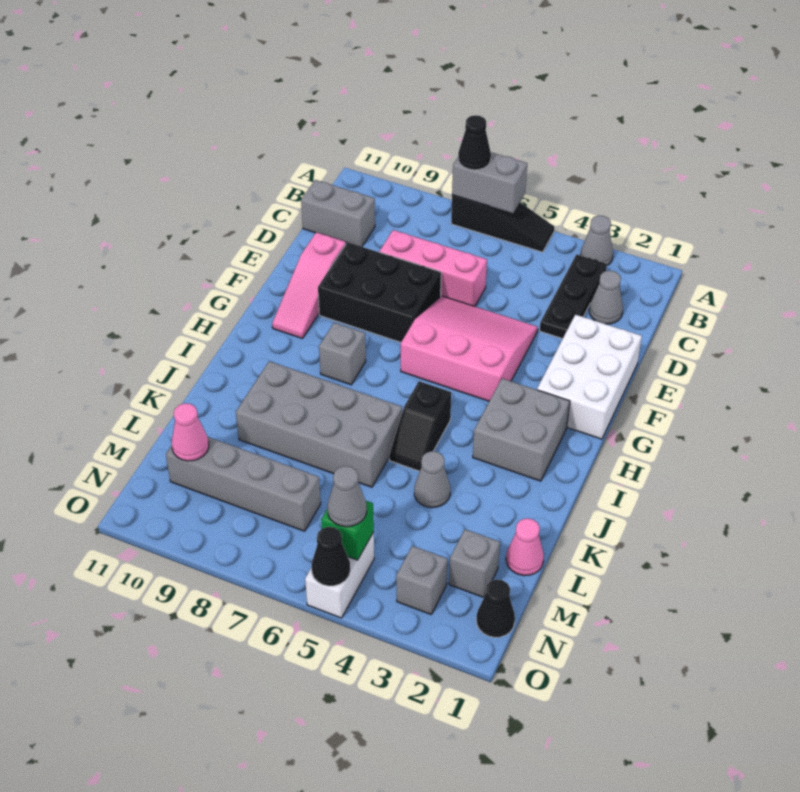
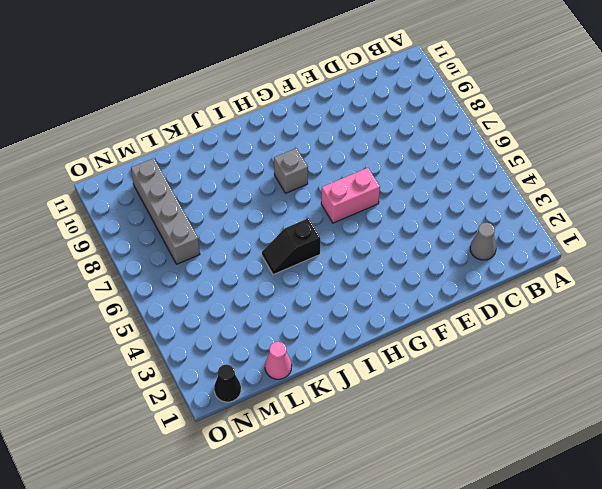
pink brick F6:G6 level 1 -> pink slope E4:G6 level 1 top G
none -> grey cone A3 level 1
none -> black slope A5:A7 level 1 top 7
none -> black plate B3:D3 level 1

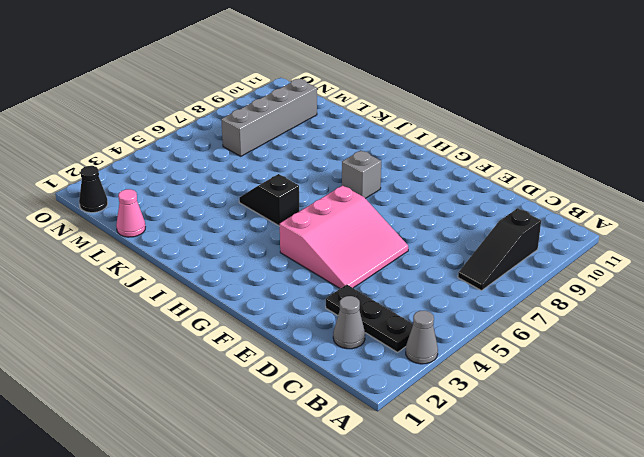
black slope B7:B9 level 1 top 9 -> black slope A5:A7 level 1 top 7
none -> grey brick C10:C11 level 1
none -> pink brick D6:D8 level 1
none -> white brick E1:G2 level 1

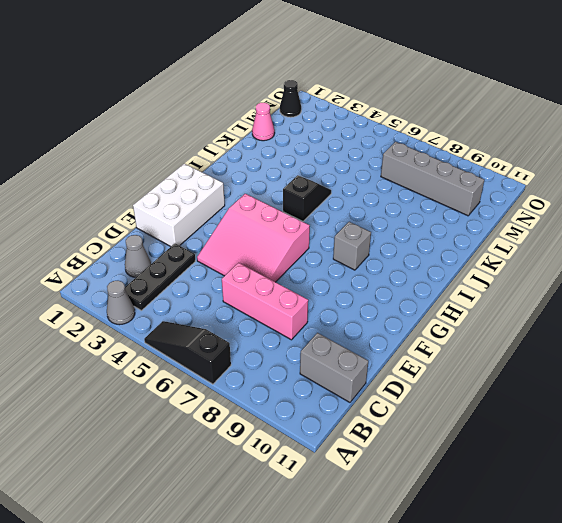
none -> black brick E7:F9 level 1
none -> pink slope E10:G10 level 1 top E
none -> grey brick H2:I3 level 1

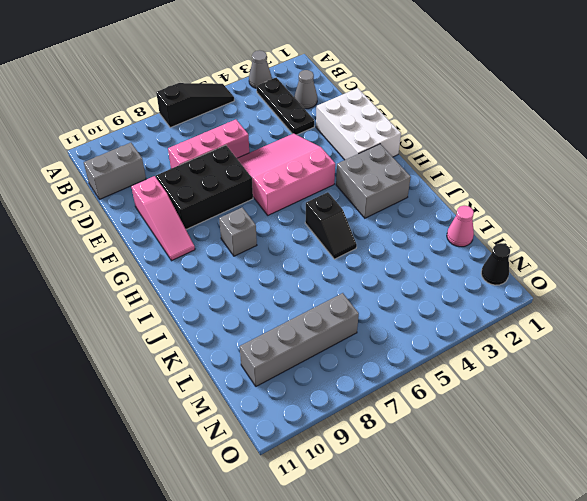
none -> grey brick J6:K9 level 1
none -> grey cone K4 level 1
none -> grey brick M2 level 1

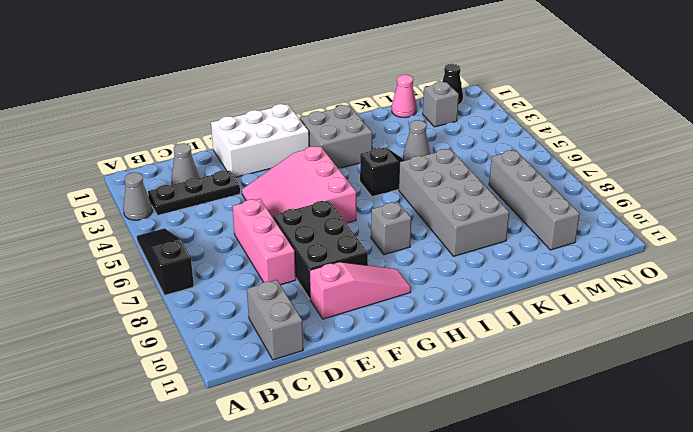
none -> grey brick N3 level 1
none -> white brick N5:O5 level 1
none -> grey brick A6:A7 level 2

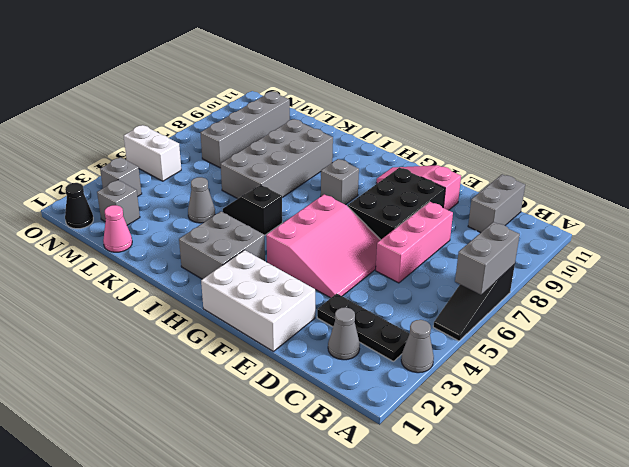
none -> pink cone M10 level 2
none -> green brick N5 level 2
none -> black cone O5 level 2

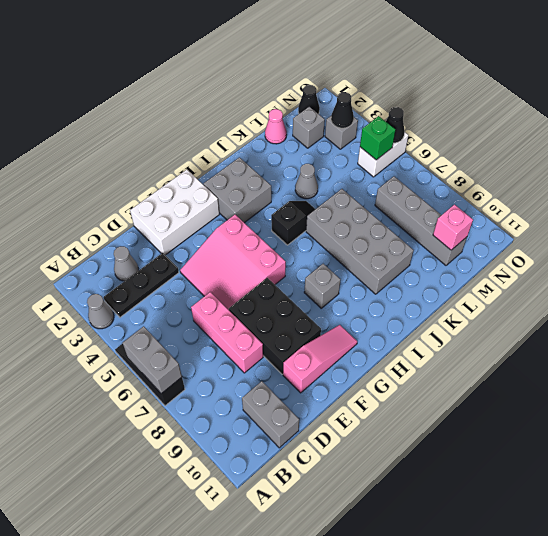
pink brick M10 level 2 -> pink cone M10 level 2
black cone N3 level 2 -> black cone A7 level 3
none -> grey cone N5 level 3

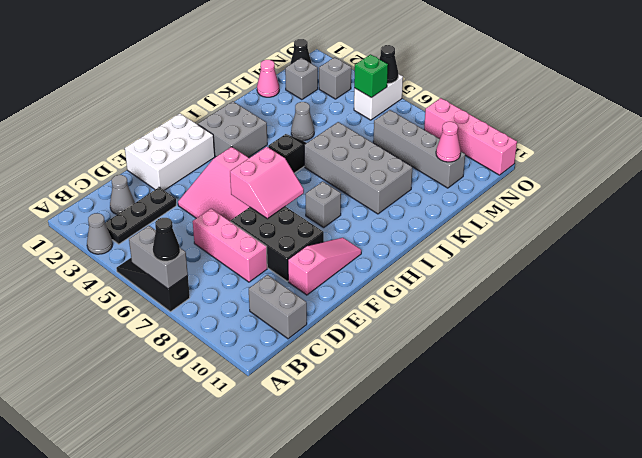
pink slope F6:G7 level 2 top 6 -> none
pink brick O8:O11 level 1 -> none
none -> grey cone N5 level 3

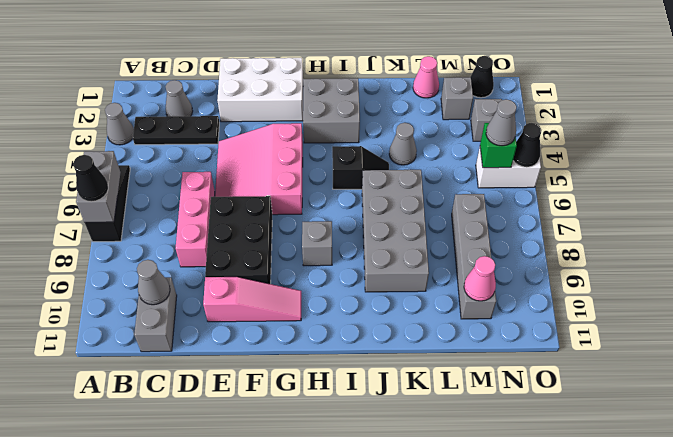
grey cone C10 level 2 -> none

